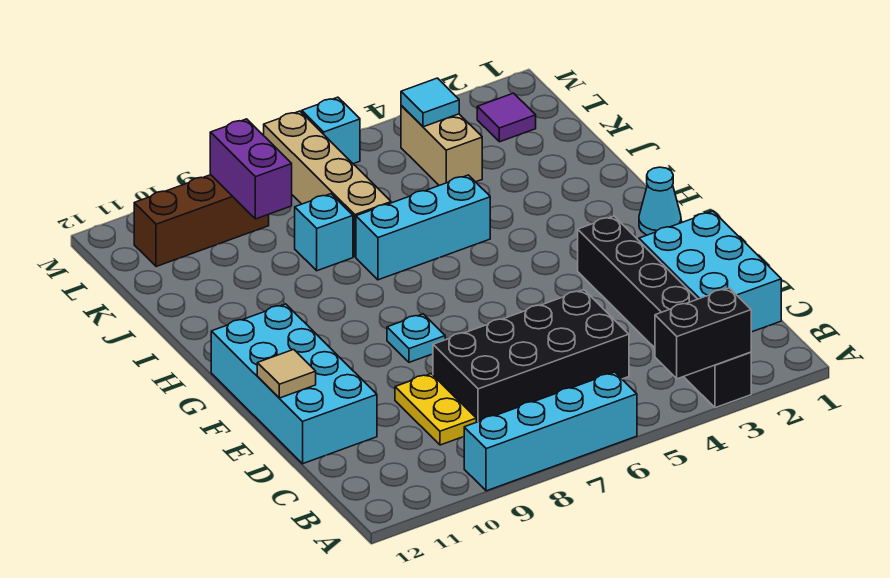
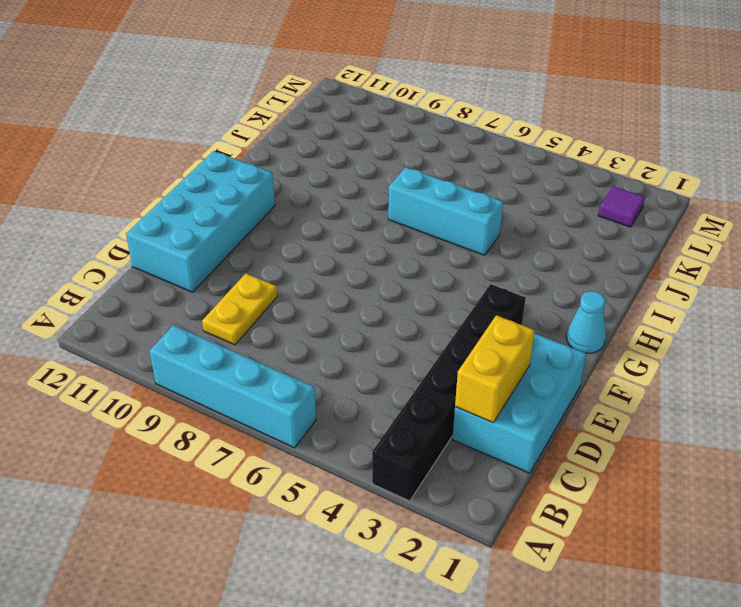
yellow brick C2:D2 level 2 -> none
none -> black brick C5:D8 level 1
none -> cyan plate F8 level 1
none -> tan brick J7:M7 level 1

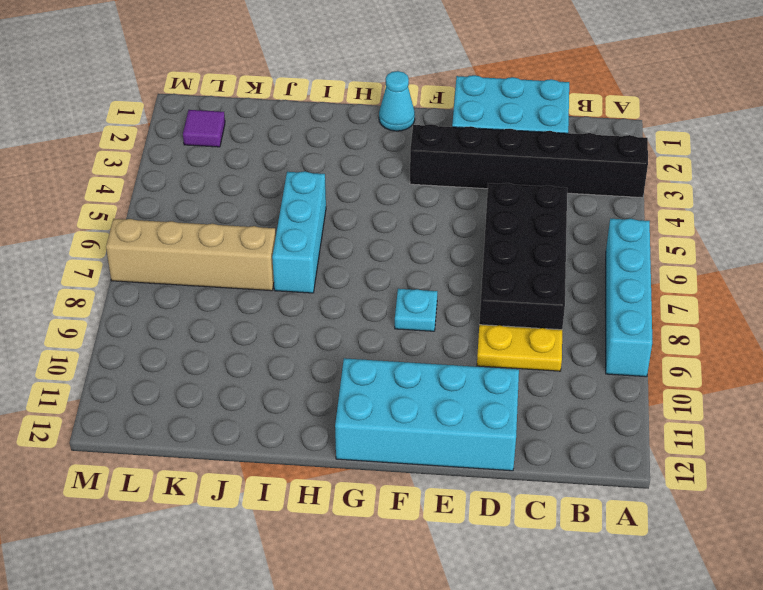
none -> cyan brick J8 level 1
none -> tan brick K4:L4 level 1
none -> brown brick L9:L11 level 1

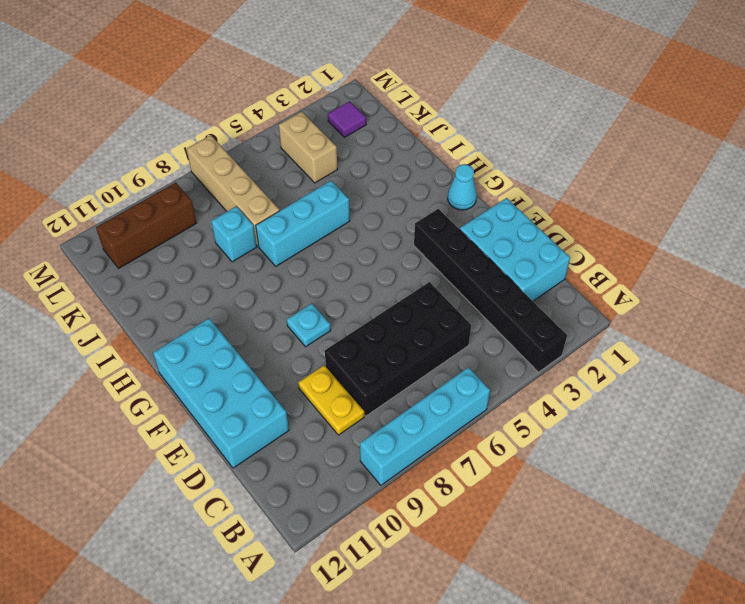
none -> cyan brick M6 level 1
none -> black brick A3:A4 level 2
none -> tan tile E12 level 2

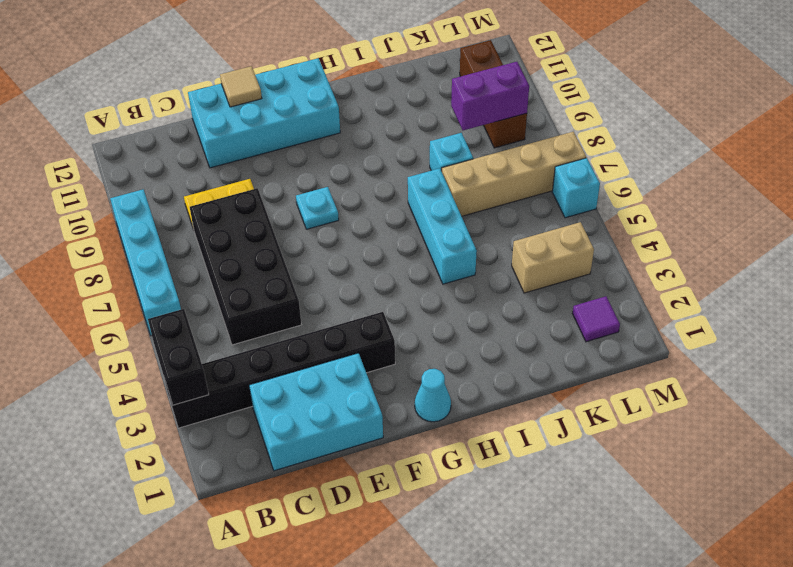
none -> cyan tile L4 level 2

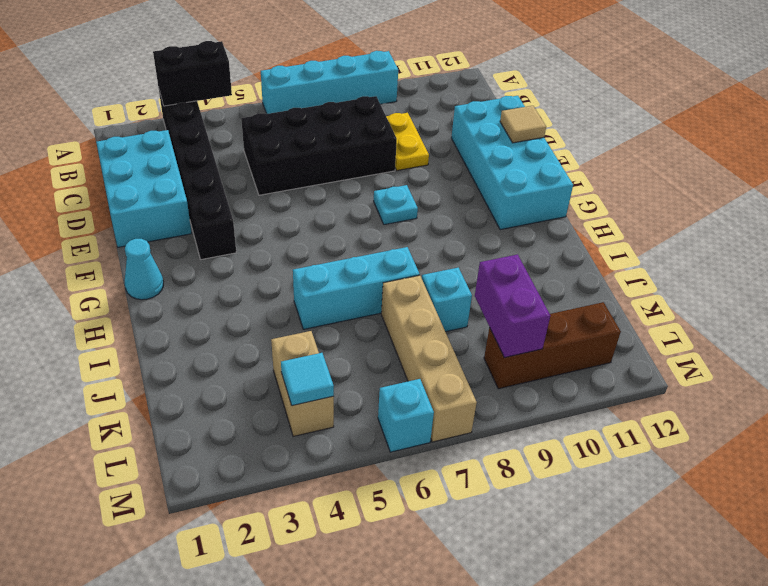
none -> purple tile L2 level 1

